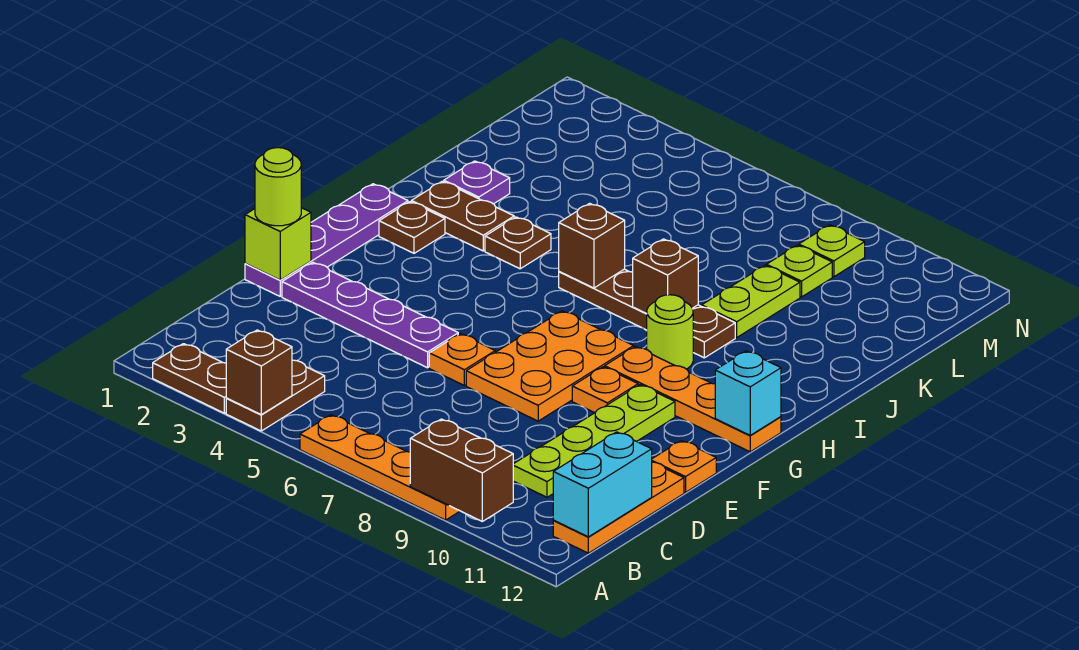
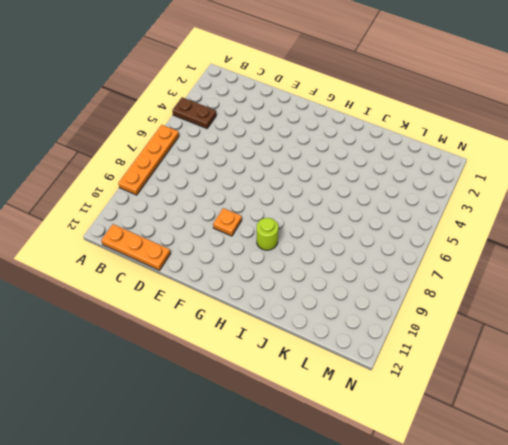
none -> brown plate A2:A3 level 1
none -> lime plate C10:F10 level 1
none -> purple plate E1:H1 level 1

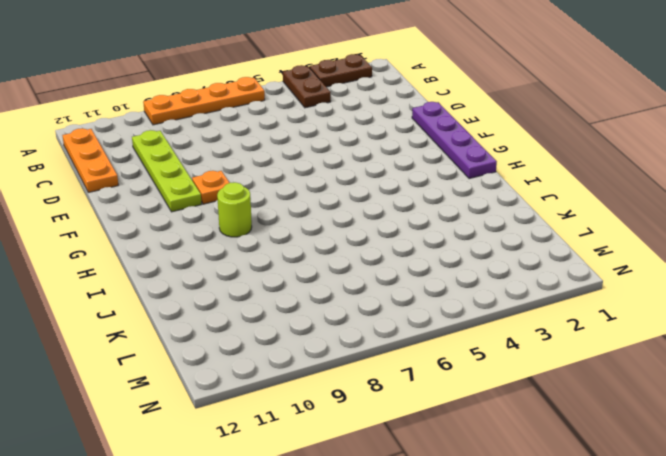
none -> purple plate E2:E5 level 1
none -> orange plate E6 level 1
none -> orange plate E7:G8 level 1

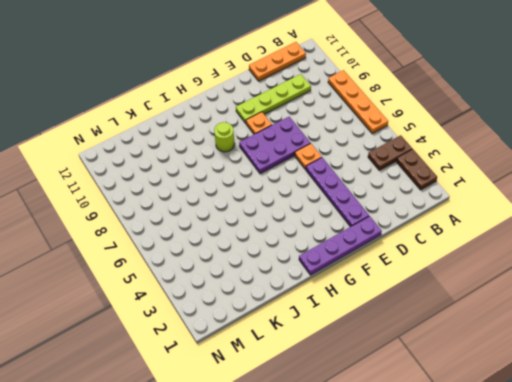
purple plate E7:G8 level 1 -> orange plate E7:G8 level 1
none -> orange plate E12 level 1
none -> orange plate G9:G12 level 1
none -> brown plate H2 level 1

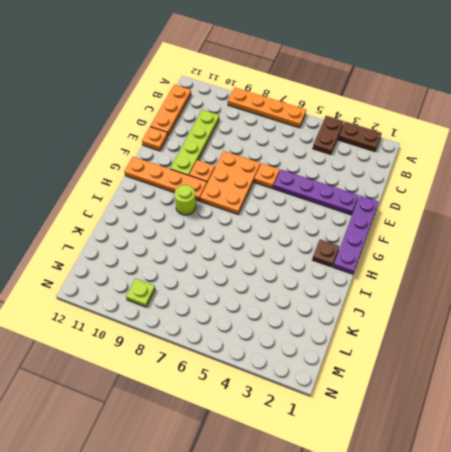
none -> brown plate I2:I3 level 1
none -> brown plate I4 level 1
none -> brown plate I6:I9 level 1

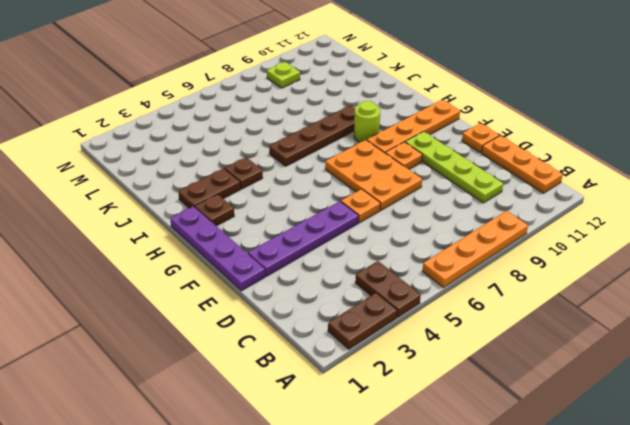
none -> purple plate J2 level 1
none -> lime plate J9:K9 level 1
none -> lime plate L9 level 1

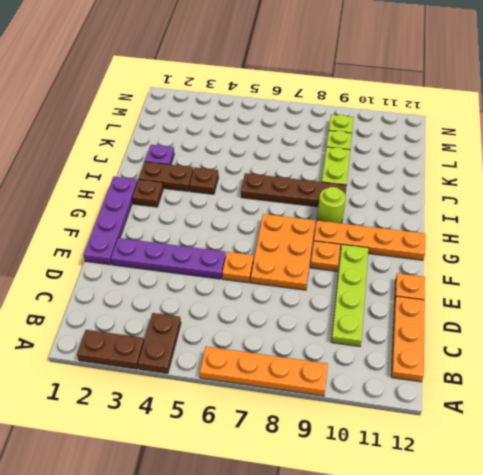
none -> brown brick A4 level 2
none -> brown brick A9:A10 level 2
none -> cyan brick B12:C12 level 2

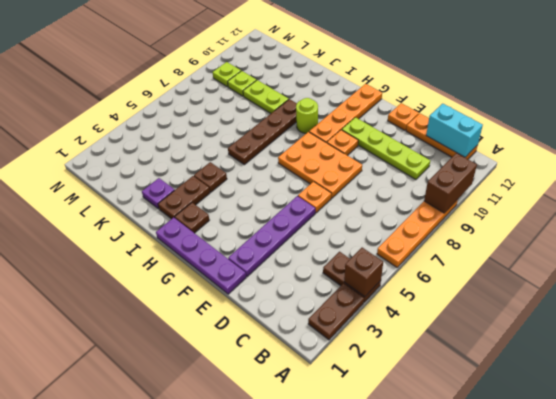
none -> lime brick E1 level 2
none -> cyan brick G12 level 2
none -> brown brick I6 level 2

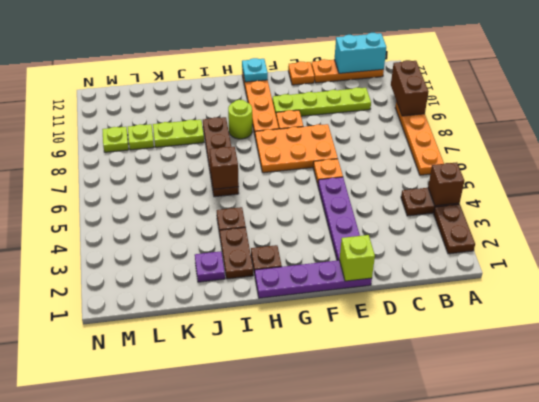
cyan plate G12 level 2 -> cyan brick G12 level 2
none -> brown brick I8 level 2
none -> lime round brick E1 level 3

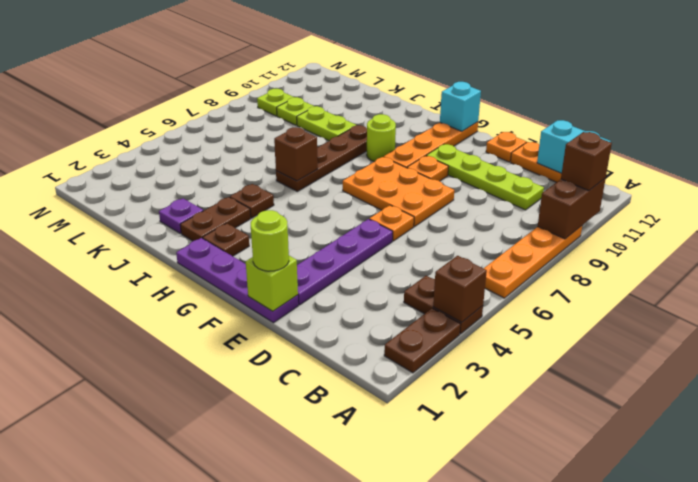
brown brick A10 level 3 -> brown brick I8 level 2

